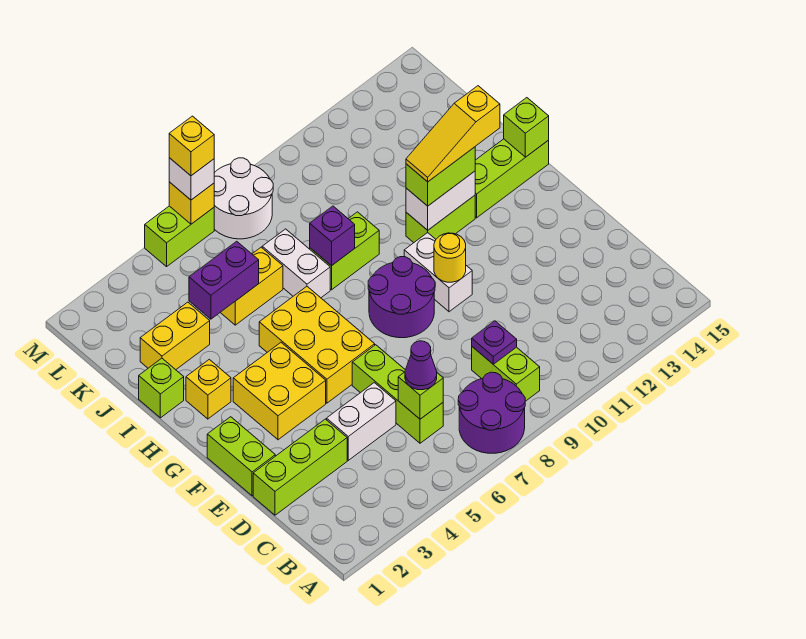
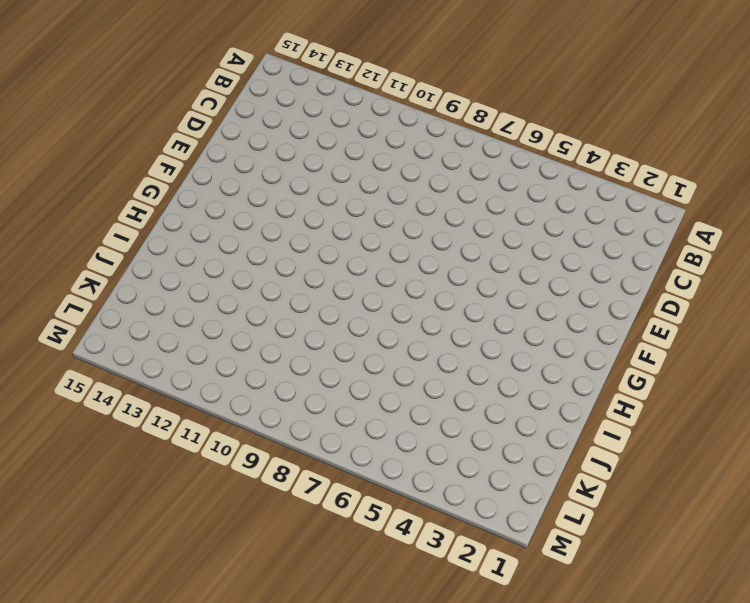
none -> purple round brick A7:B8 level 1
none -> lime brick B9:C9 level 1
none -> lime brick C6:E6 level 1
none -> lime brick D1:D3 level 1

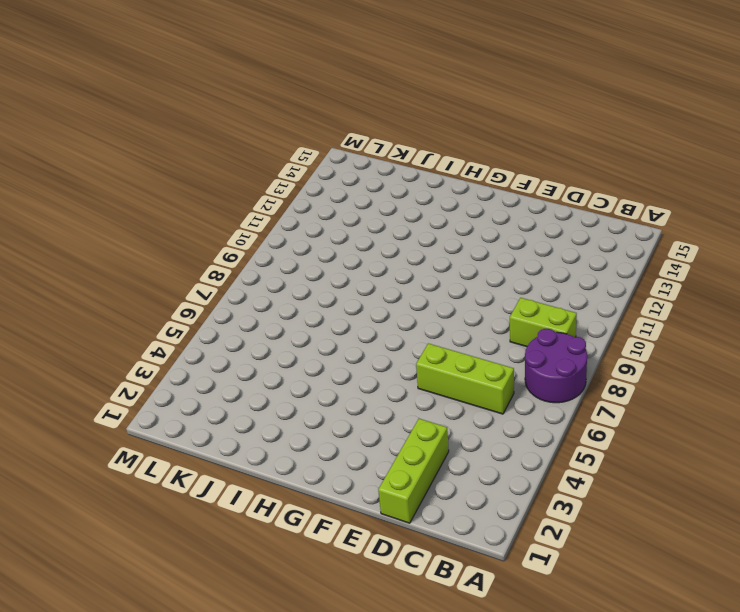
none -> white brick D4:D5 level 1
none -> lime brick E1:F1 level 1
none -> yellow brick F3:G4 level 1
none -> yellow brick F5:H6 level 1

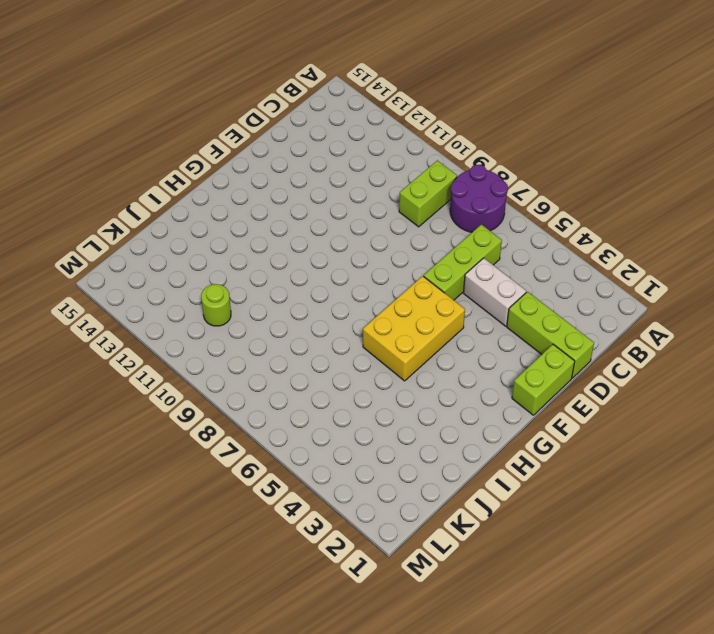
lime round brick K11 level 1 -> none
none -> yellow brick F3:G4 level 1
none -> purple round brick F8:G9 level 1
none -> white brick F10:G10 level 1
none -> yellow brick H2 level 1

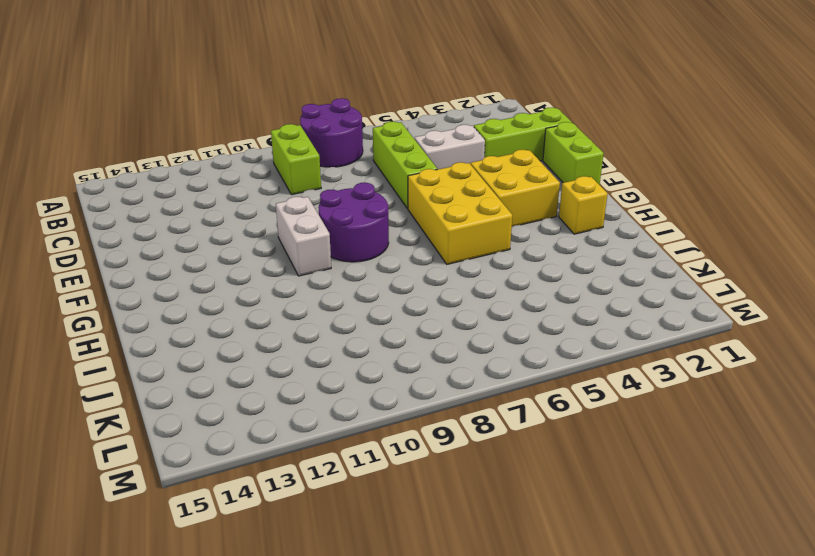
none -> lime brick H11:H12 level 1
none -> lime brick H13:H15 level 1
none -> lime brick I1 level 1
none -> white brick I7:J7 level 1

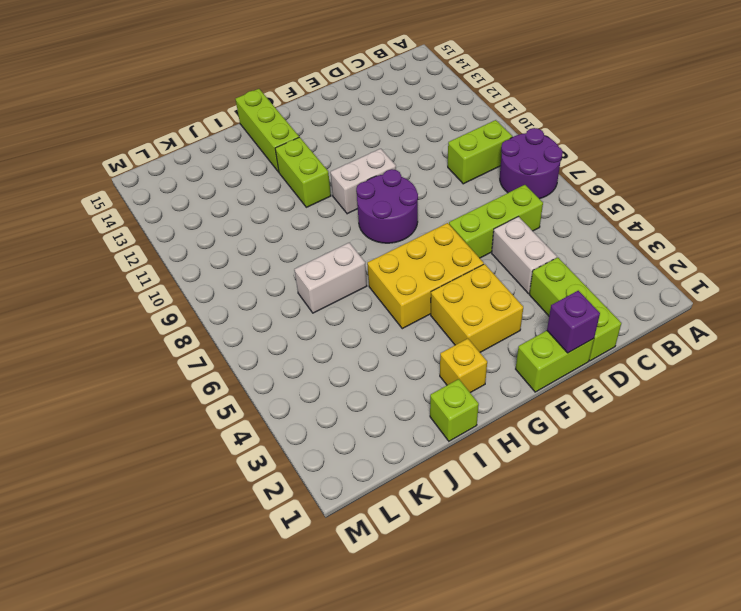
purple brick E1 level 2 -> purple brick I8 level 2
none -> lime brick I8:I9 level 1
none -> yellow brick J2:J3 level 1
none -> yellow brick J5:J6 level 1
none -> white round brick L7:M8 level 1

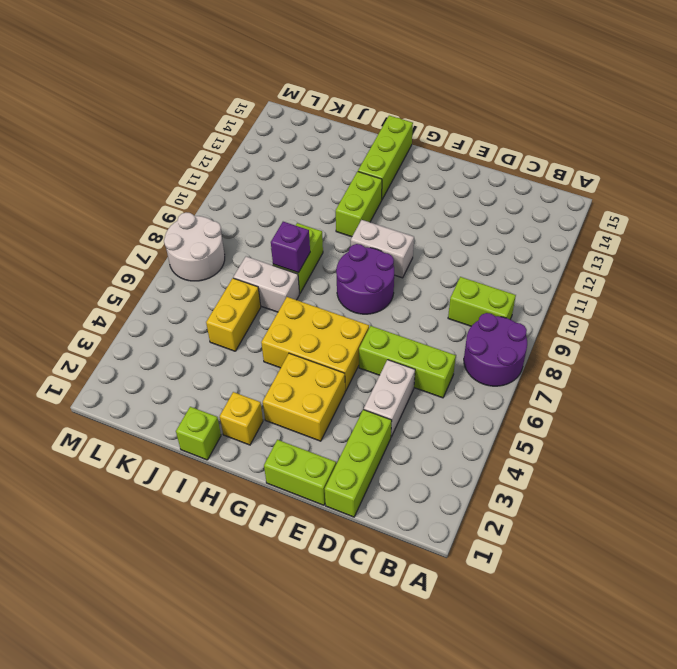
none -> yellow brick J2:J3 level 1
none -> lime brick M5:M6 level 1
none -> lime brick C6 level 2
none -> purple plate C9 level 2

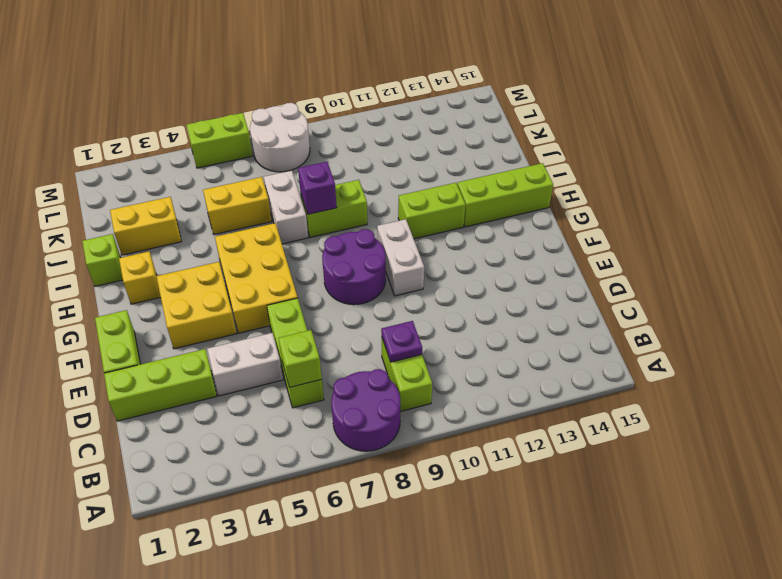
none -> yellow round brick F10 level 2
none -> white brick H11:H12 level 2
none -> lime brick H15 level 2
none -> purple brick J4:J5 level 2

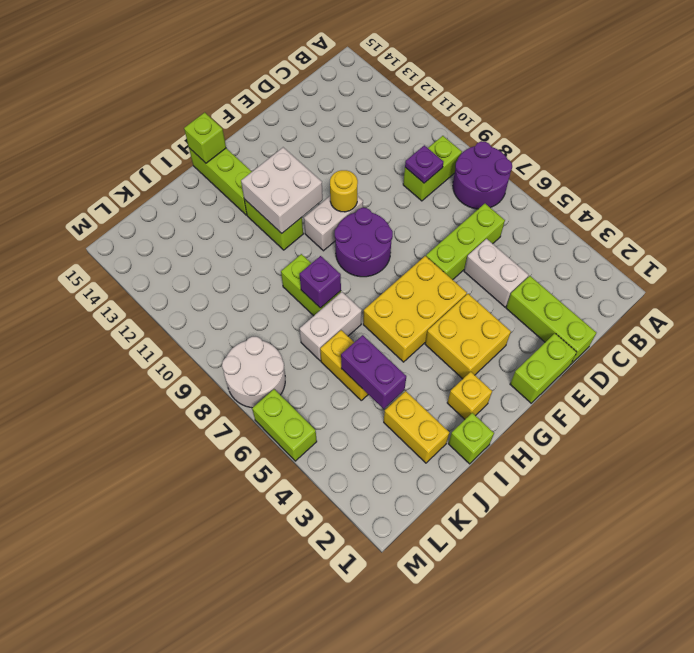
white brick G11:H12 level 2 -> white brick H11:H12 level 2
none -> lime brick C6 level 2
none -> yellow brick M6 level 2
none -> purple cone C6 level 3
none -> lime brick H11:H12 level 3

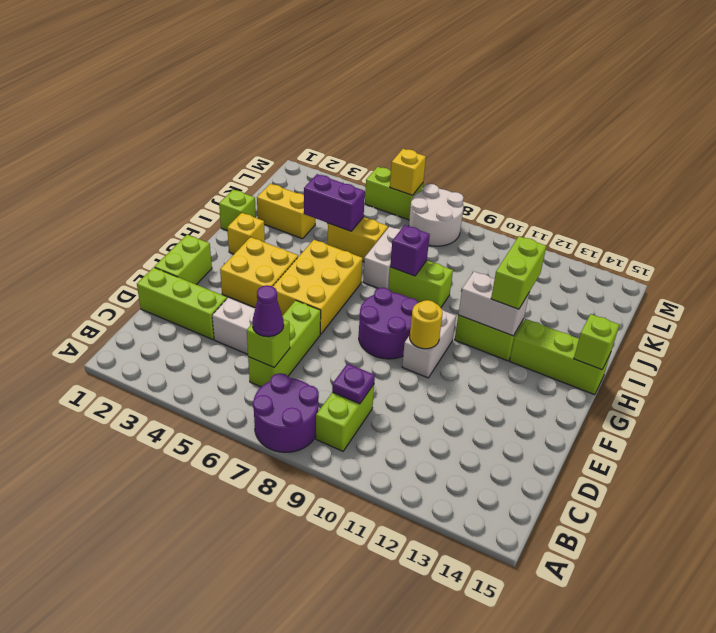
lime brick H12:I12 level 3 -> lime brick H11:H12 level 3
none -> white brick M6 level 3
none -> yellow slope H11:H13 level 4 top 13
none -> yellow brick M6 level 4

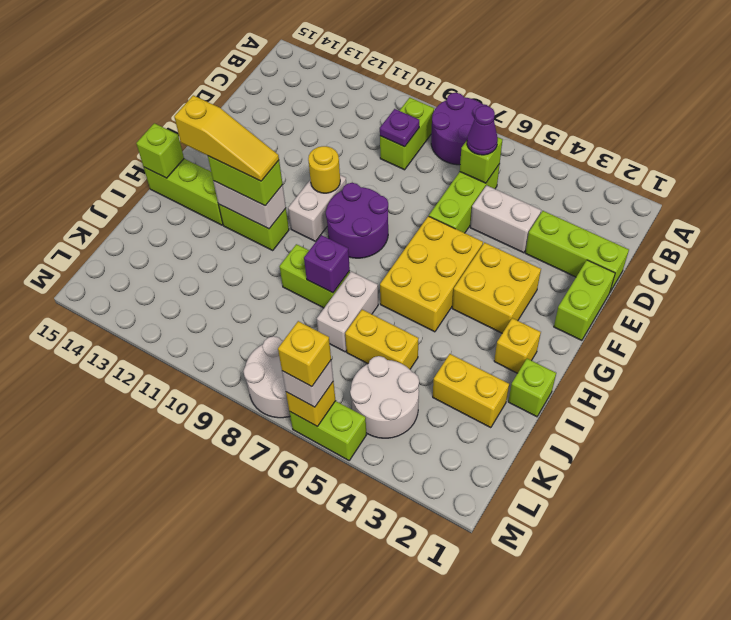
white round brick K4:L5 level 1 -> none
none -> purple brick J4:J5 level 2

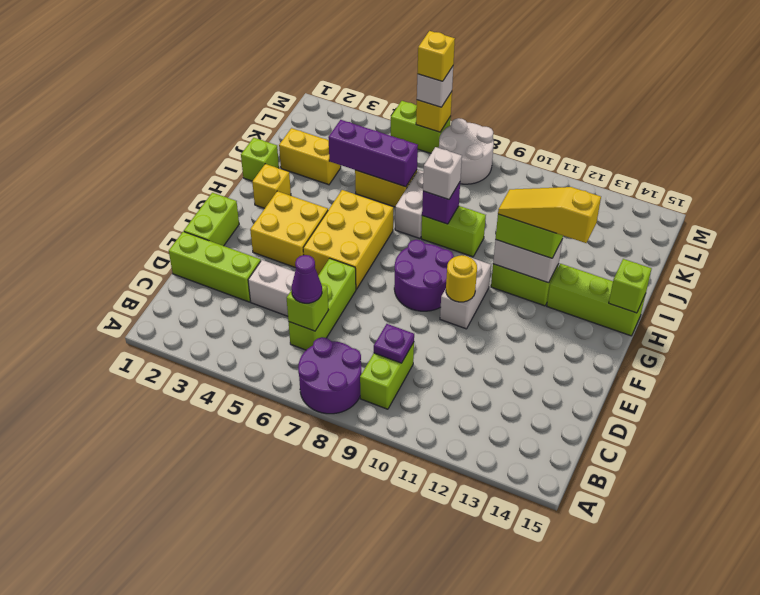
white brick I8 level 3 -> none
purple brick J4:J6 level 2 -> purple brick J4:J5 level 2

